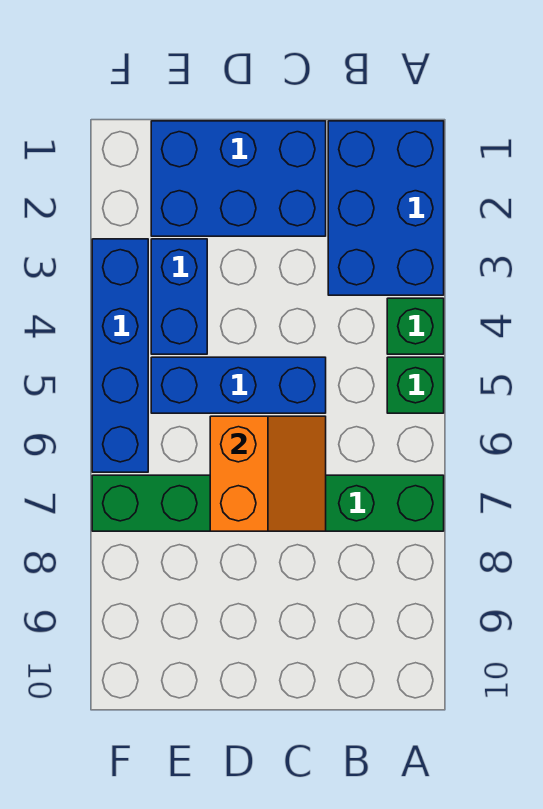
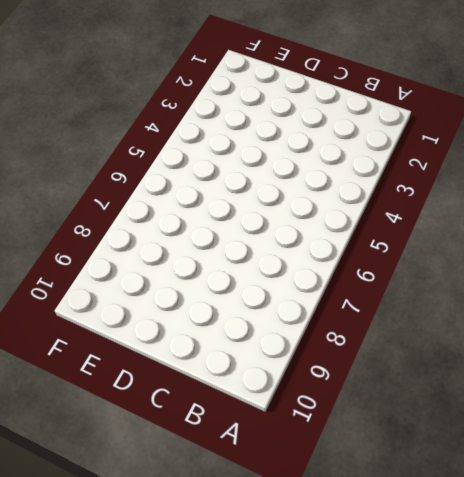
none -> blue brick A1:B3 level 1
none -> green brick A4 level 1

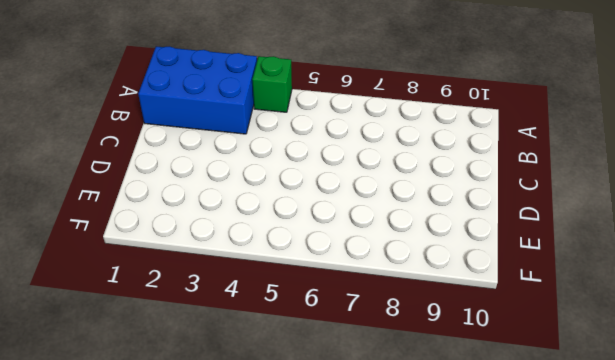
none -> green brick A5 level 1
none -> green brick A7:F7 level 1

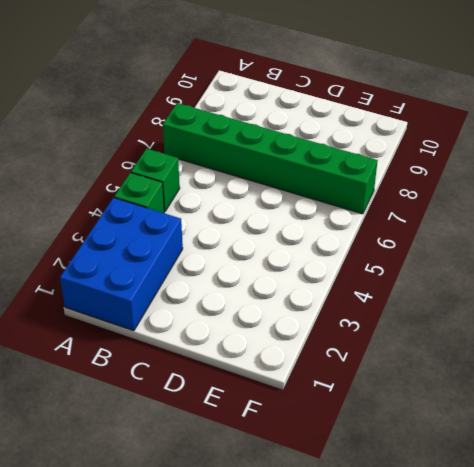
none -> blue brick C1:E2 level 1
none -> blue brick C5:E5 level 1

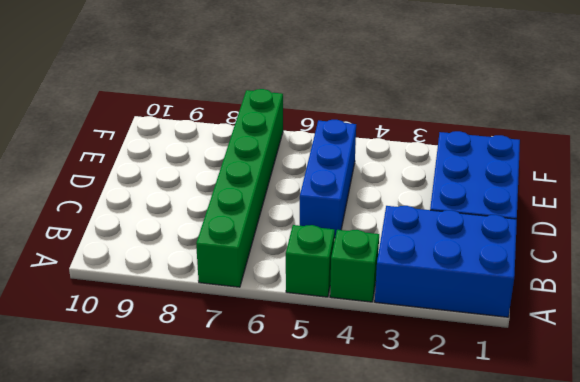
none -> blue brick E3:E4 level 1
none -> blue brick F3:F6 level 1

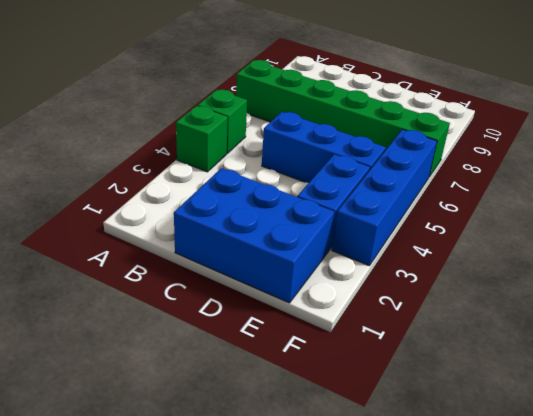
none -> blue brick A1:B3 level 1
none -> orange slope C6:D7 level 2 top D

